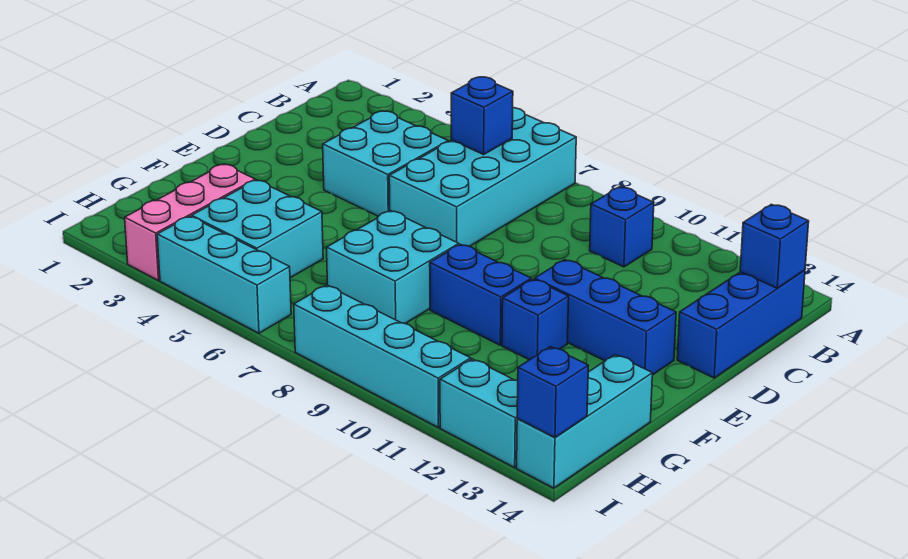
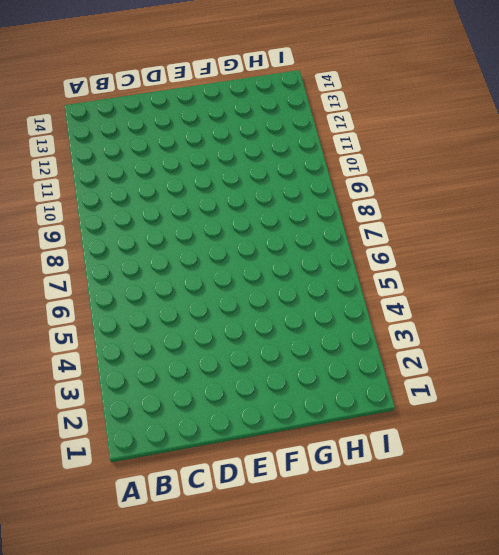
none -> cyan brick A6:D7 level 1
none -> blue brick B10 level 1
none -> blue brick B14:D14 level 1

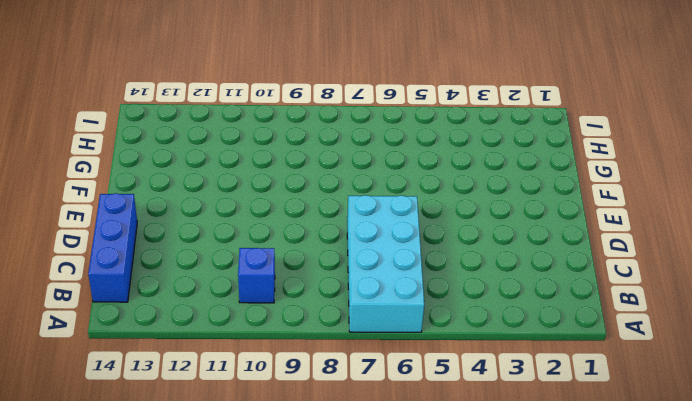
none -> cyan brick C4:D5 level 1
none -> blue brick E11:E13 level 1
none -> cyan brick F7:G8 level 1

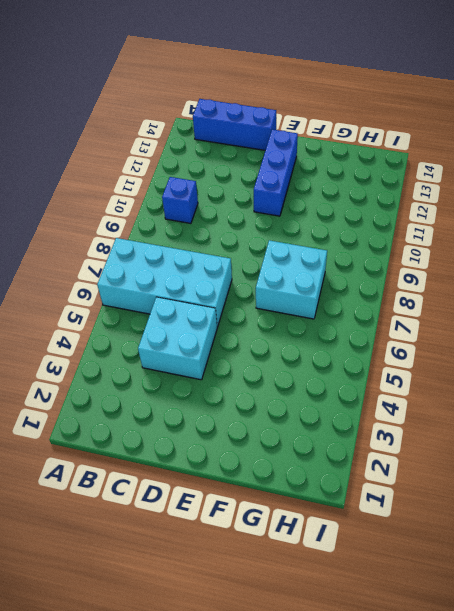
none -> blue brick F9:F10 level 1
none -> blue brick F11 level 1
none -> pink brick G3:I3 level 1

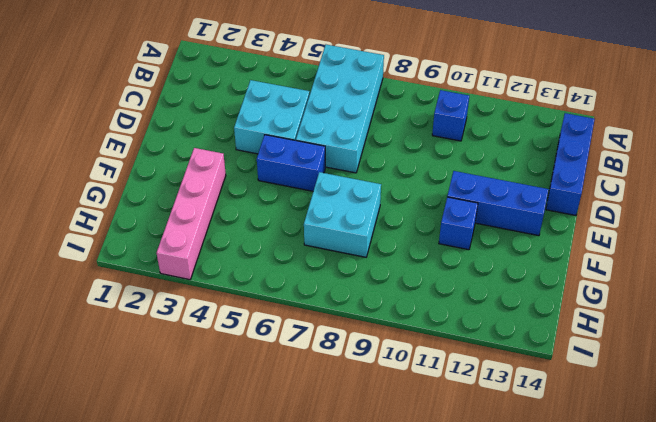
blue brick E5:E6 level 1 -> blue brick F9:F10 level 1
pink brick F3:I3 level 1 -> pink brick G3:I3 level 1
none -> cyan brick G4:H5 level 1
none -> cyan brick G14:I14 level 1
none -> cyan brick I4:I6 level 1

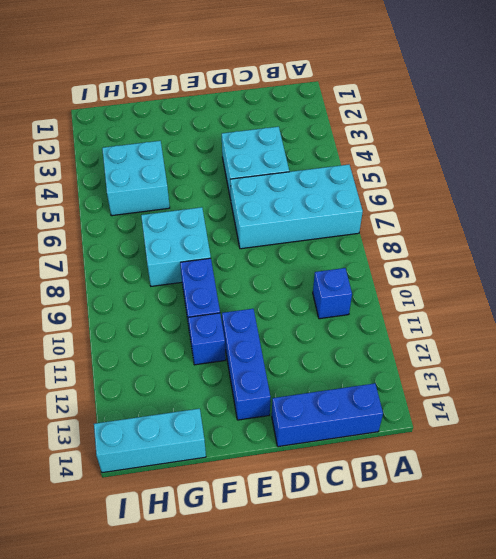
none -> pink brick G3:I3 level 1
none -> cyan brick I4:I6 level 1
none -> cyan brick I8:I11 level 1

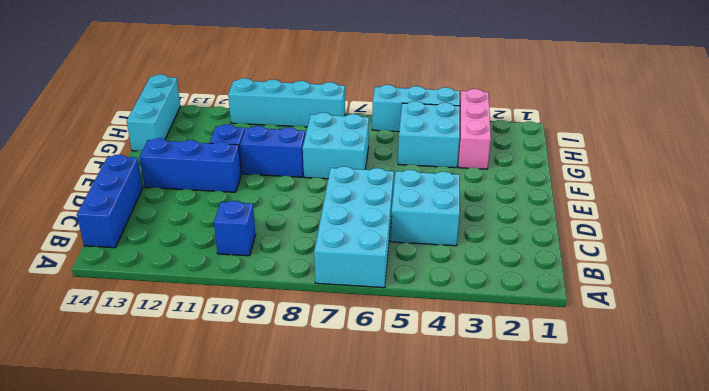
none -> cyan brick I12:I13 level 1
none -> blue brick B6 level 2
none -> blue brick B14 level 2

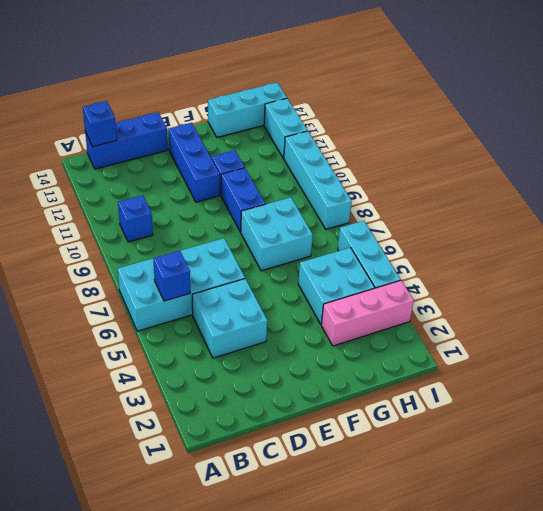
none -> blue brick I14 level 2

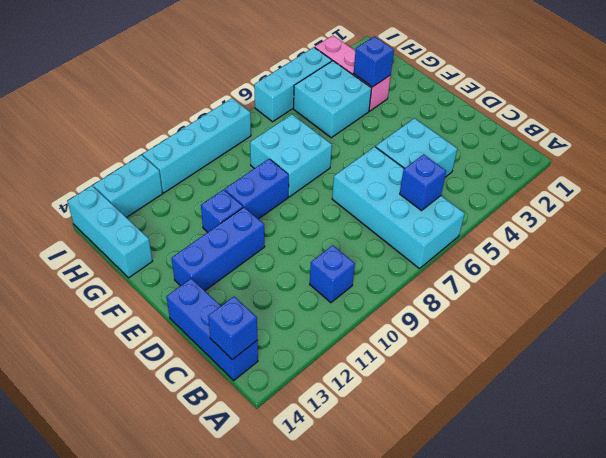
blue brick G3 level 2 -> blue brick I14 level 2

